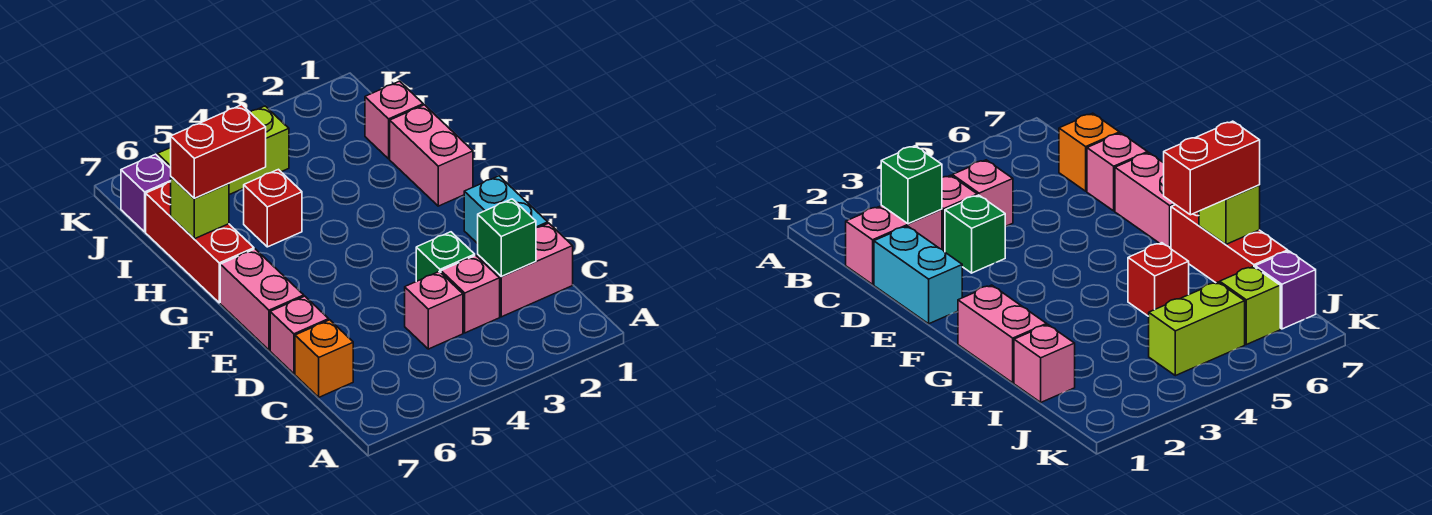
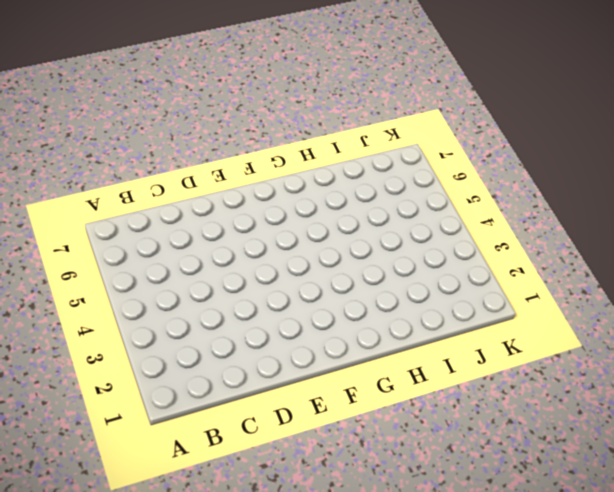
none -> pink brick C1:C2 level 1
none -> pink brick C3 level 1
none -> pink brick C4 level 1

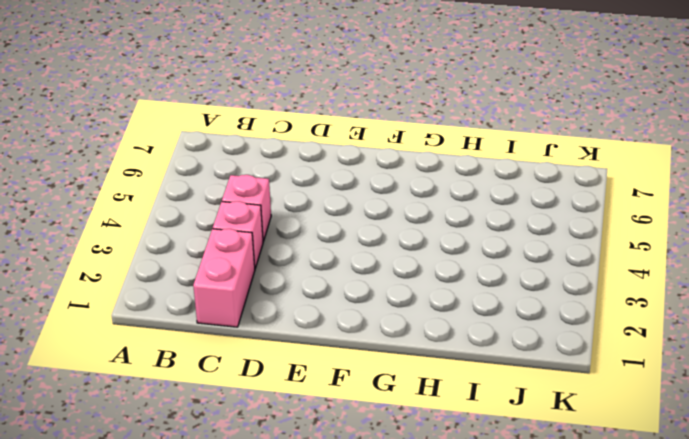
none -> orange brick C7 level 1
none -> cyan brick D1:E1 level 1
none -> green brick D3 level 1

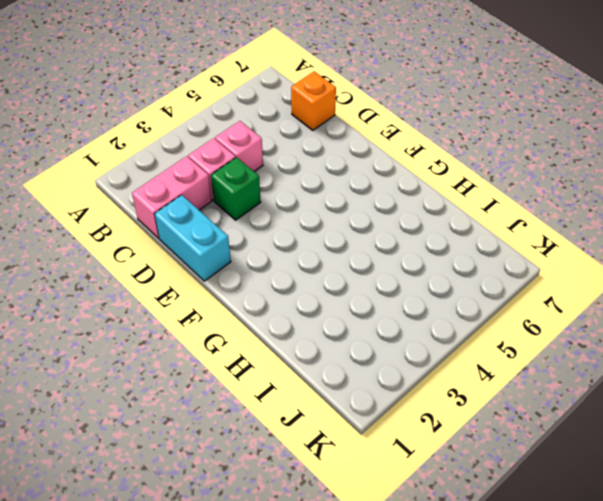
none -> pink brick D7 level 1
none -> pink brick E7:F7 level 1
none -> pink brick G1:H1 level 1

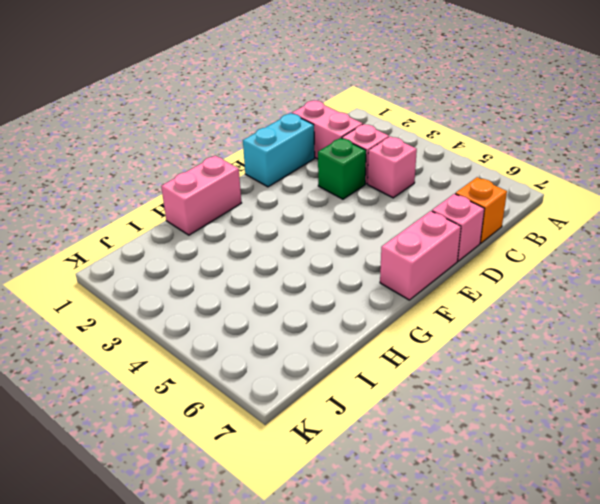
none -> red brick G7:I7 level 1
none -> red brick H5 level 1
none -> pink brick I1 level 1

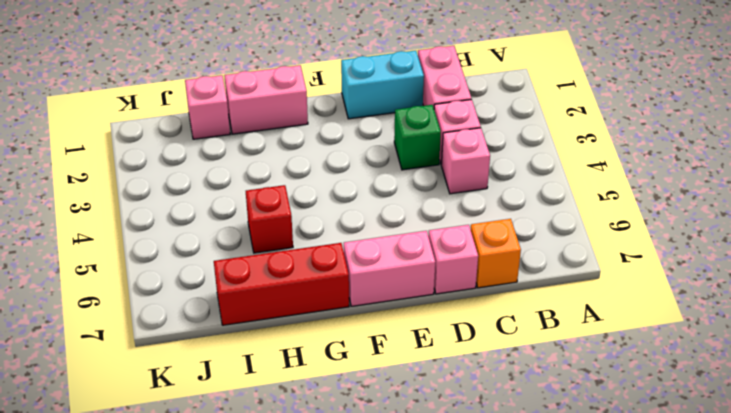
none -> lime brick J4:J5 level 1
none -> lime brick J6 level 1
none -> purple brick J7 level 1

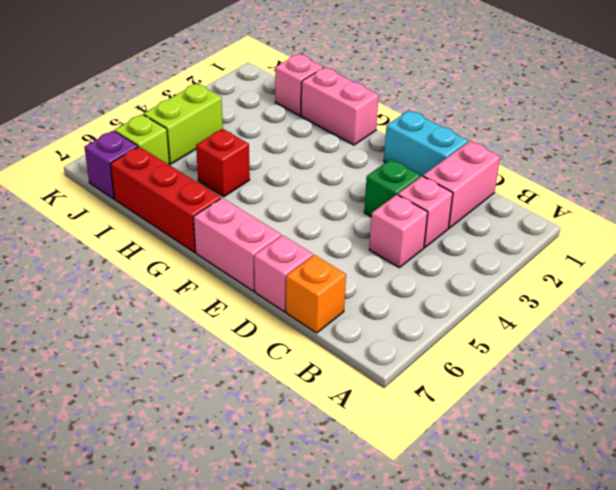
none -> green brick C2 level 2
none -> lime brick H7 level 2
none -> red brick H6:H7 level 3

